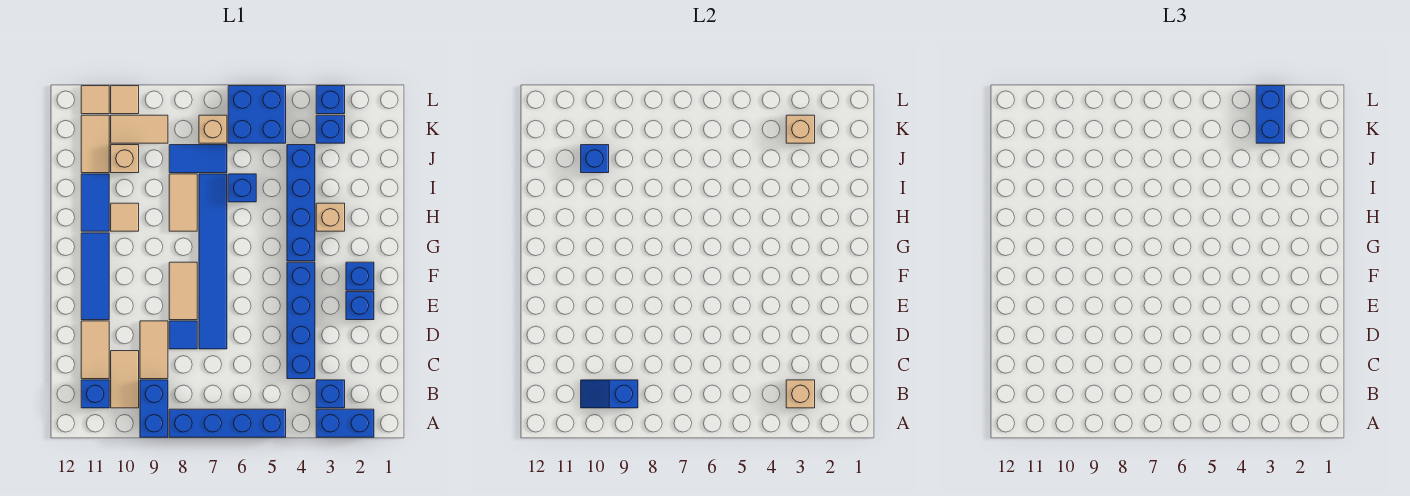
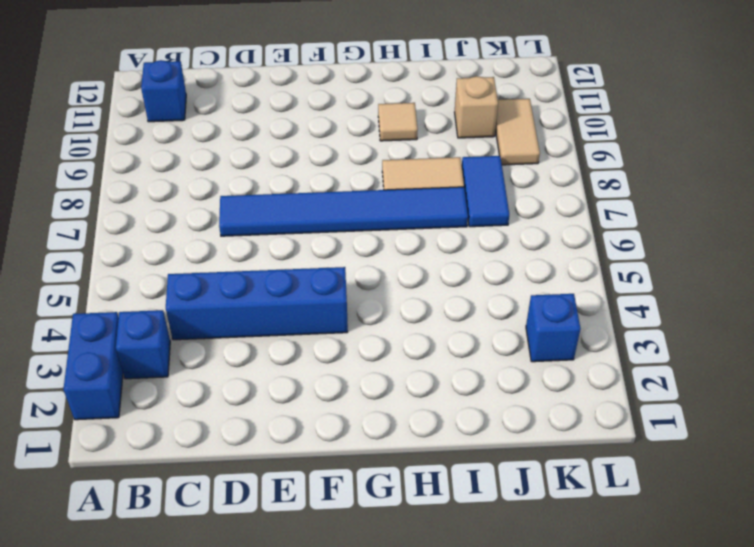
none -> blue brick A5:A8 level 1
none -> blue brick A9:B9 level 1
none -> tan tile B10:C10 level 1
none -> tan tile C9:D9 level 1

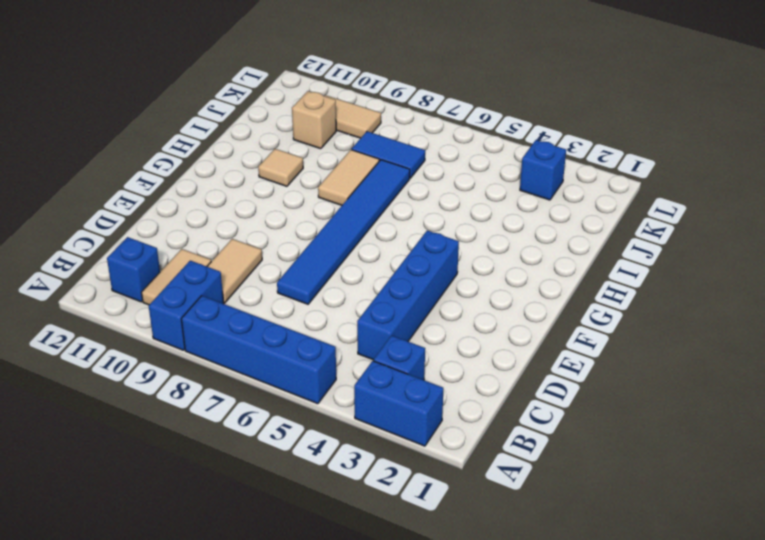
none -> tan tile C11:D11 level 1
none -> blue tile D8 level 1
none -> blue brick E2 level 1
none -> tan tile E8:F8 level 1

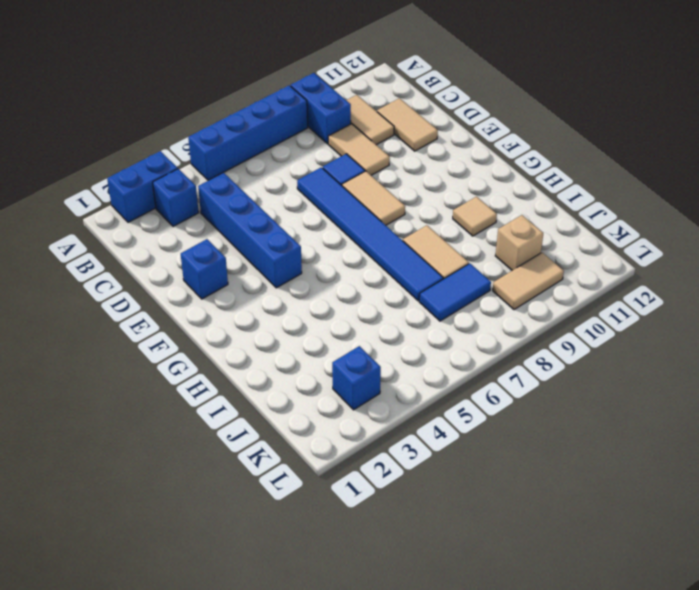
none -> blue brick B11 level 1
none -> blue tile E11:G11 level 1
none -> blue brick F2 level 1
none -> blue brick G4:J4 level 1

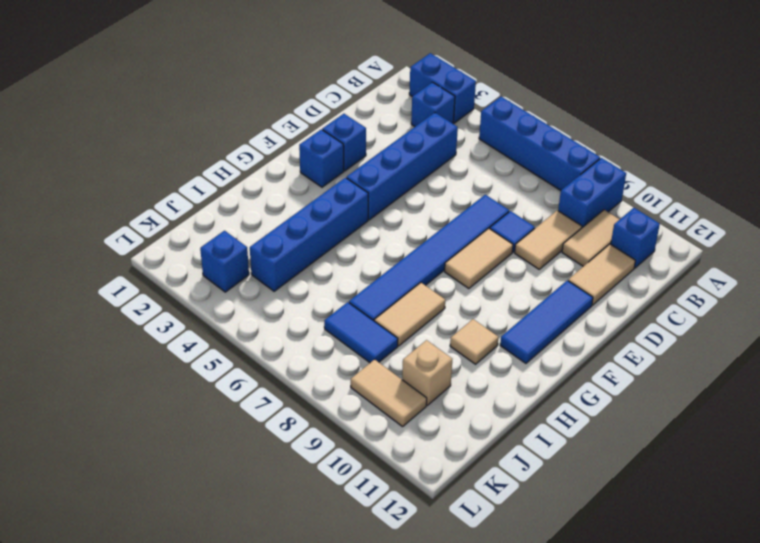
none -> tan brick H3 level 1
none -> blue tile H11:I11 level 1
none -> blue brick I6 level 1
none -> tan tile J11:K11 level 1

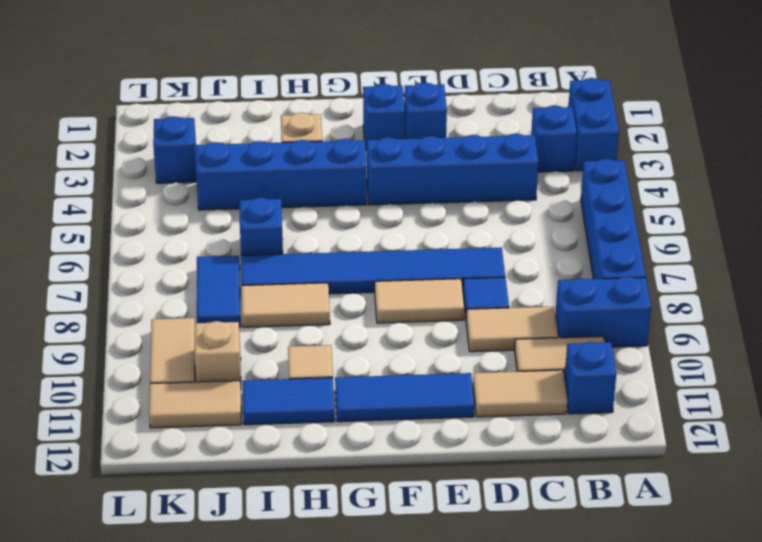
none -> blue brick K5:L6 level 1
none -> tan brick K7 level 1
none -> blue brick L3 level 1
none -> tan tile L10 level 1

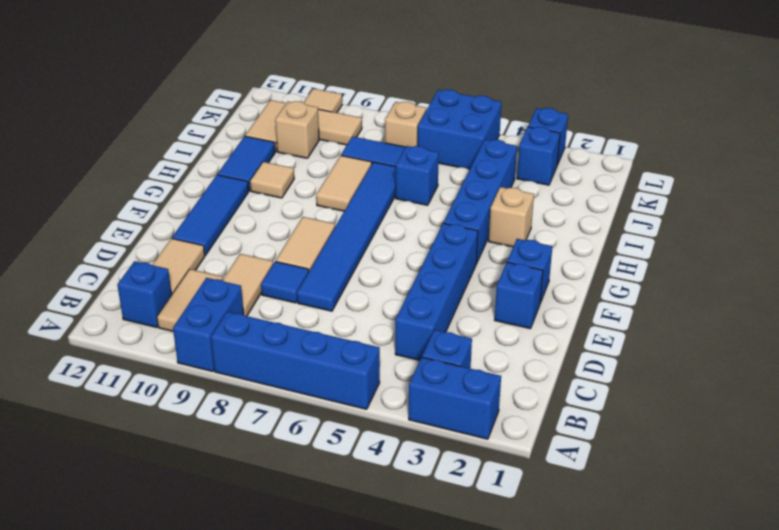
none -> tan tile L11 level 1
none -> tan brick B3 level 2
none -> blue slope B9:B10 level 2 top 9
none -> blue brick J10 level 2

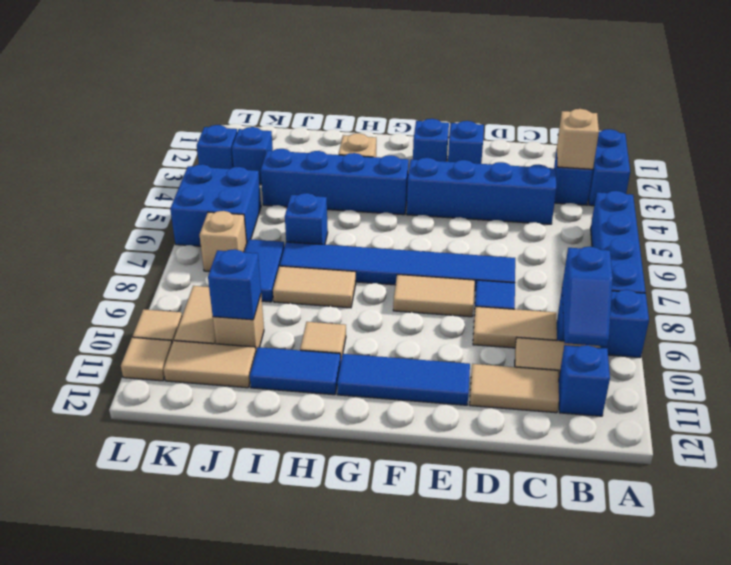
none -> tan brick K3 level 2
none -> blue brick K3:L3 level 3

